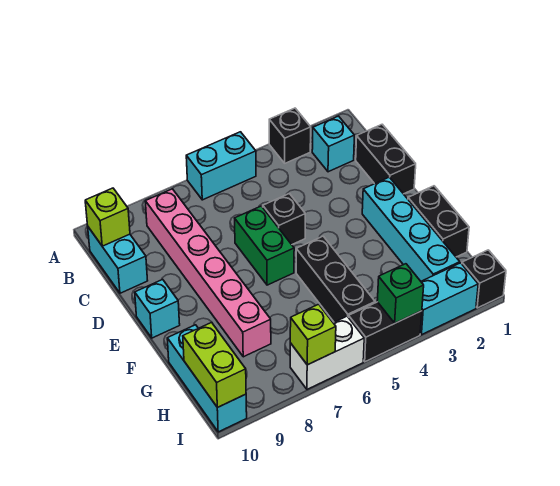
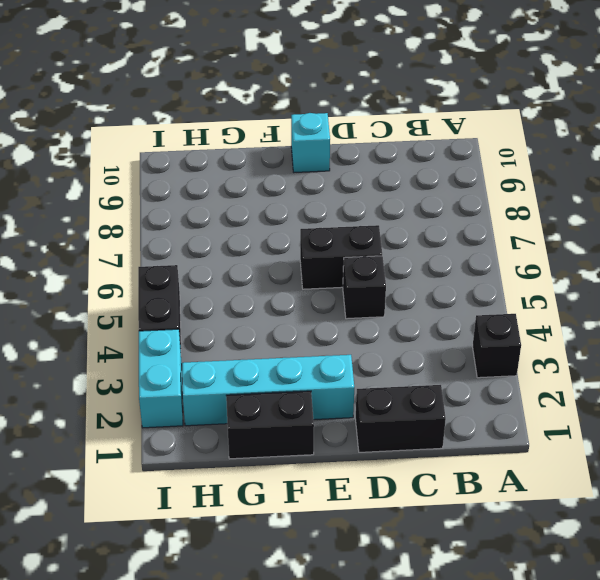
black brick D6:E6 level 1 -> green brick D6:E6 level 1
none -> cyan brick A5:A6 level 1
none -> cyan brick B2 level 1
none -> pink brick B8:G8 level 1

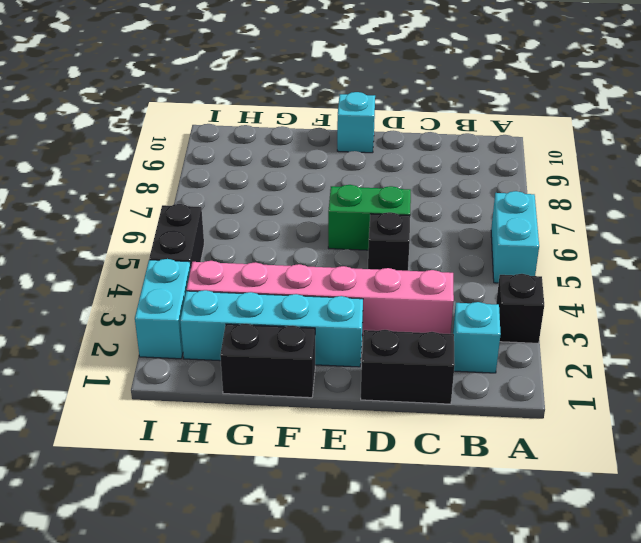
pink brick C3:H3 level 1 -> pink brick B8:G8 level 1
none -> cyan brick B10:C10 level 1
none -> black brick F5:H5 level 1
none -> cyan brick G10:I10 level 1

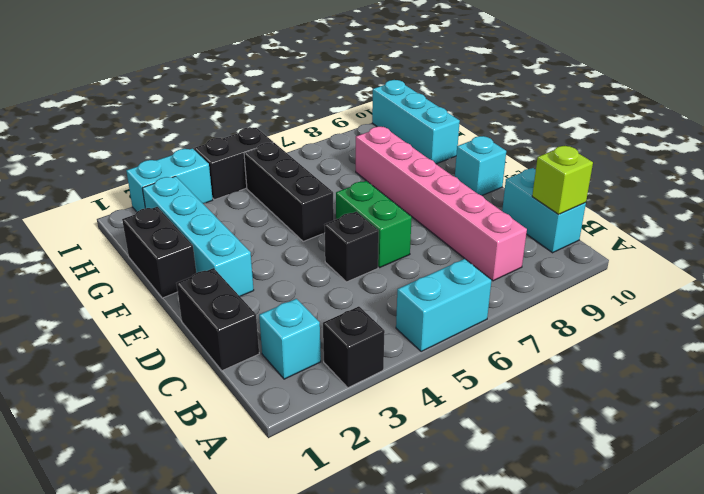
none -> black brick I1 level 1
none -> white brick I6:I7 level 1
none -> lime brick H10:I10 level 2

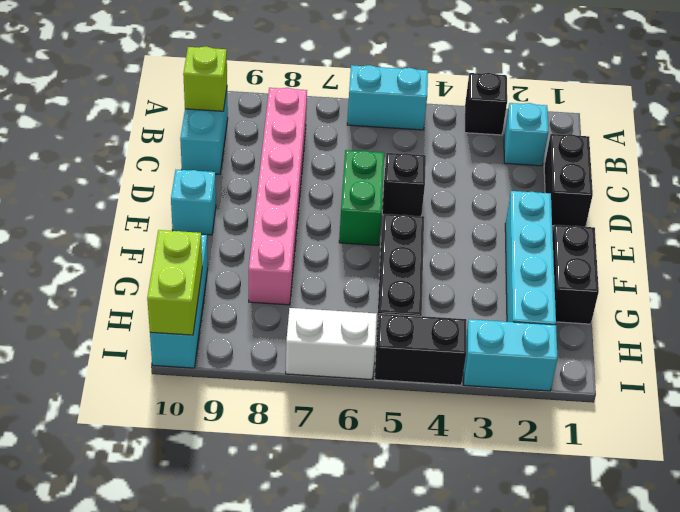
none -> black brick I1 level 1
none -> green brick I4 level 2
none -> lime brick I7 level 2

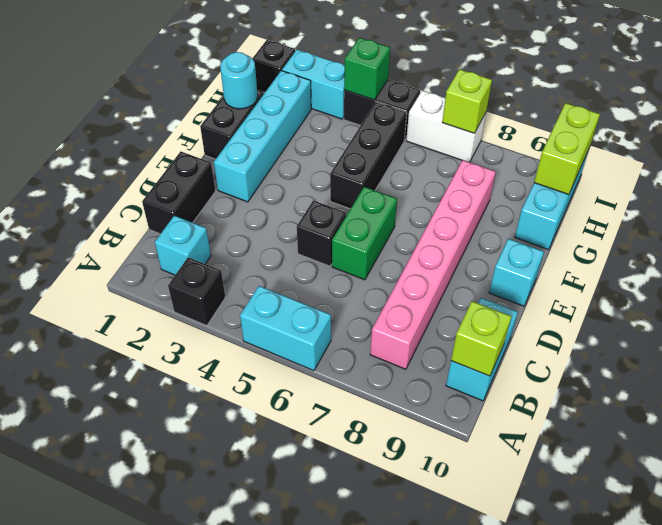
cyan round brick G1 level 2 -> none

